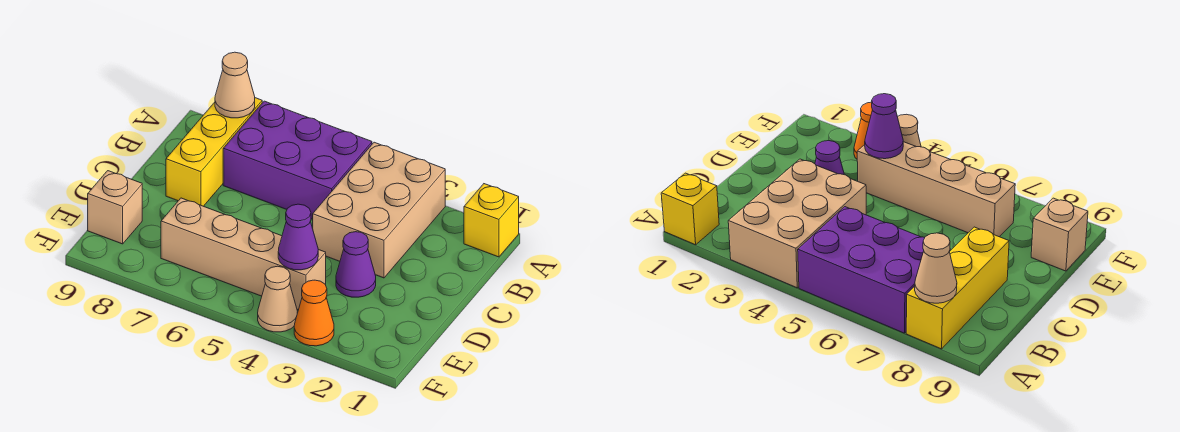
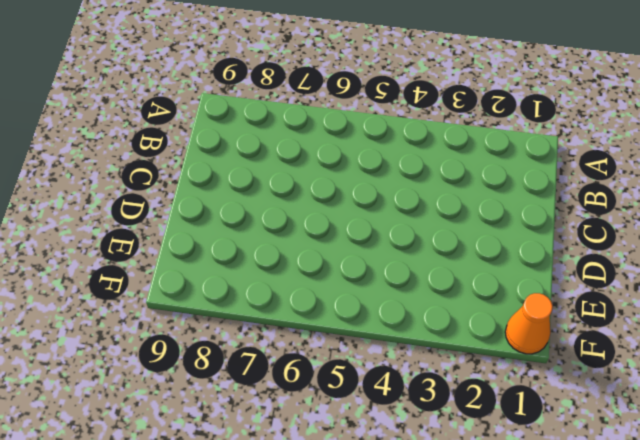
orange cone F1 level 1 -> orange cone F3 level 1
none -> yellow brick A1 level 1
none -> tan brick A3:C4 level 1

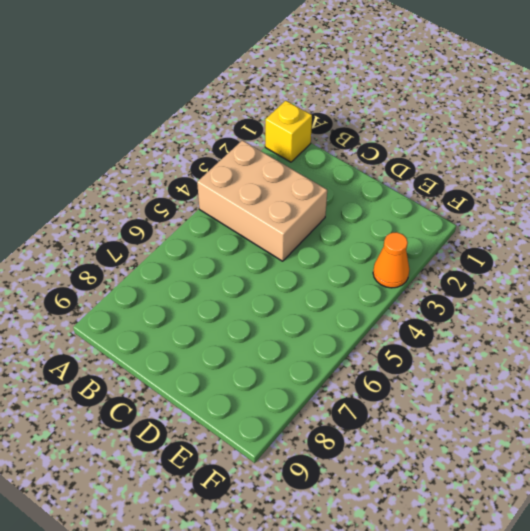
none -> purple brick A5:B7 level 1
none -> yellow brick A8:C8 level 1

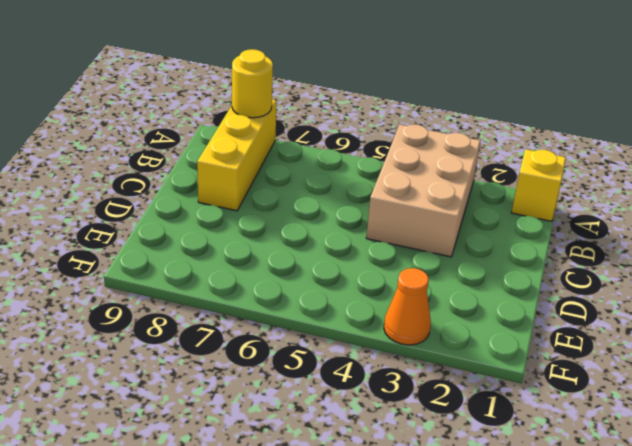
yellow round brick A8 level 2 -> tan cone A8 level 2
none -> purple brick A5:B7 level 1
none -> purple cone D3 level 1

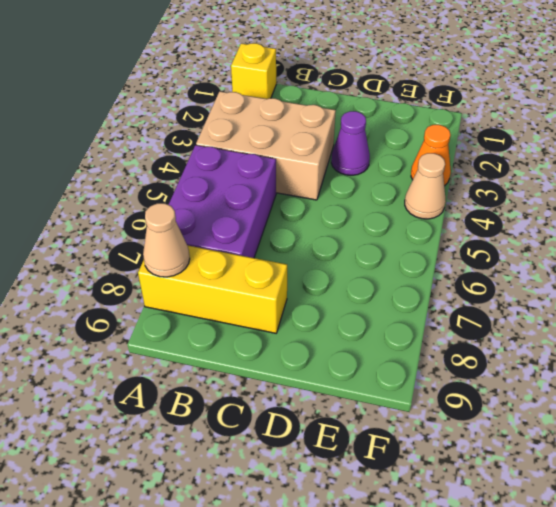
none -> tan brick E4:E7 level 1
none -> tan brick E9 level 1

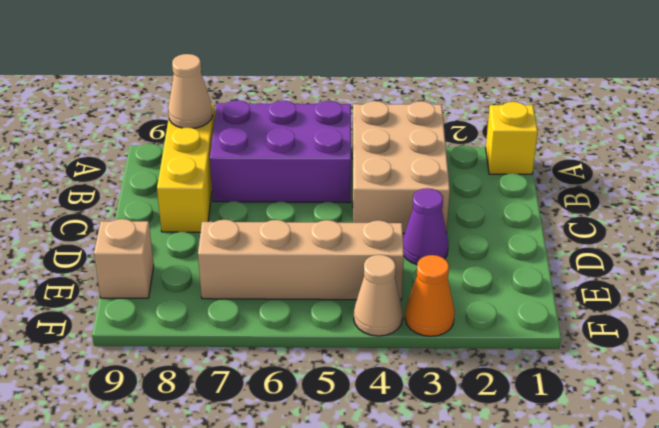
none -> purple cone E4 level 2

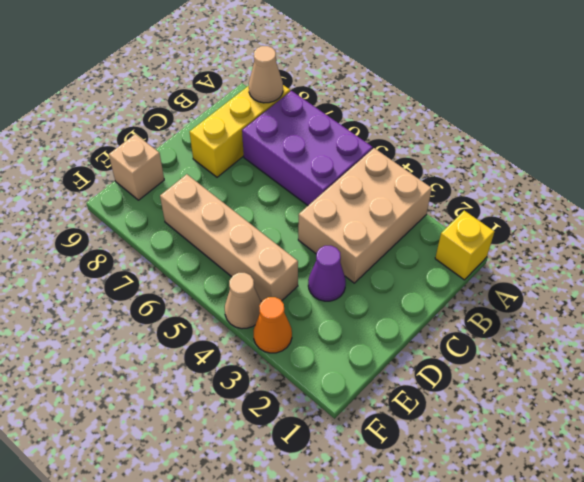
none -> purple cone E4 level 2

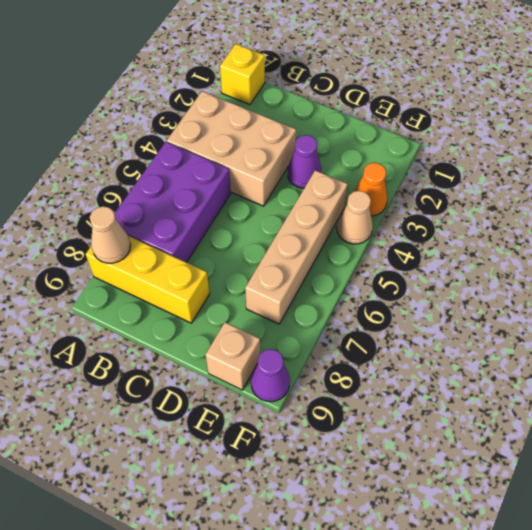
purple cone F9 level 1 -> purple cone E4 level 2

